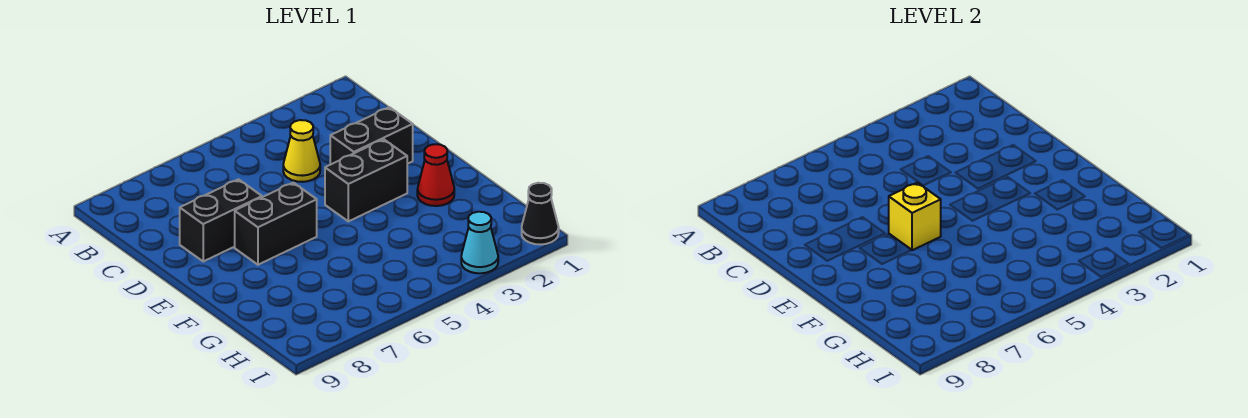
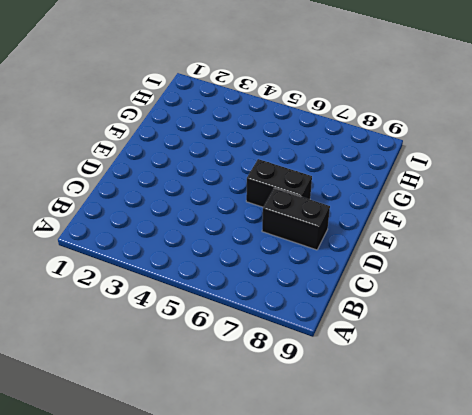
none -> yellow cone C4 level 1
none -> black brick D2:D3 level 1

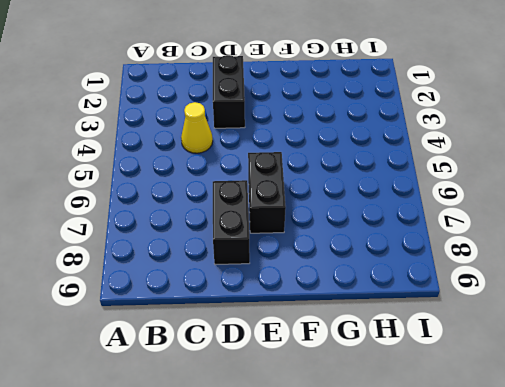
none -> black brick E3:E4 level 1
none -> red cone F2 level 1

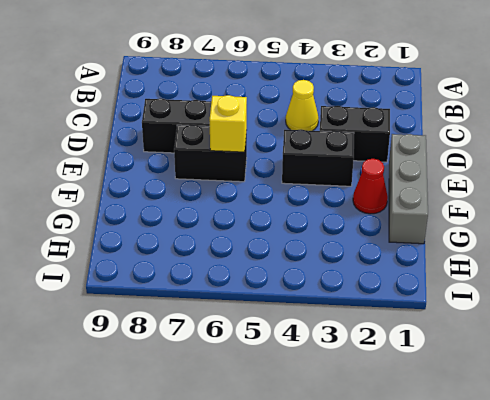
grey brick E1:G1 level 1 -> none
none -> black cone I1 level 1
none -> cyan cone I3 level 1

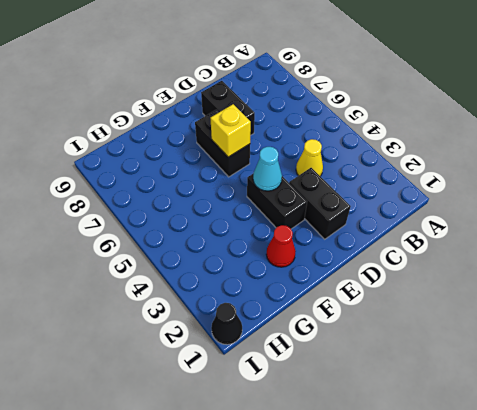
cyan cone E4 level 2 -> cyan cone I3 level 1

